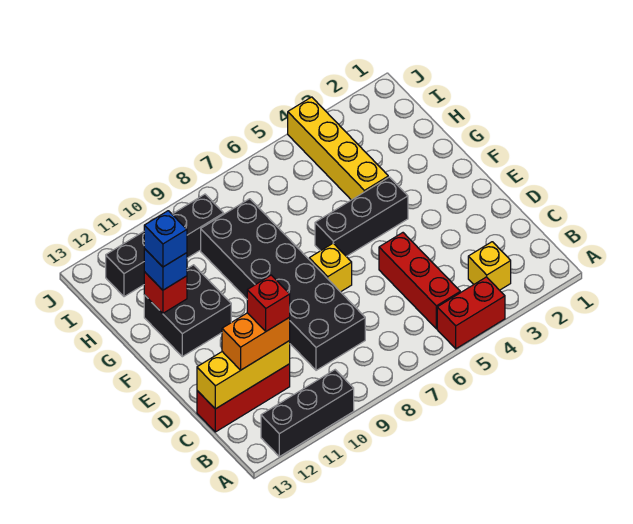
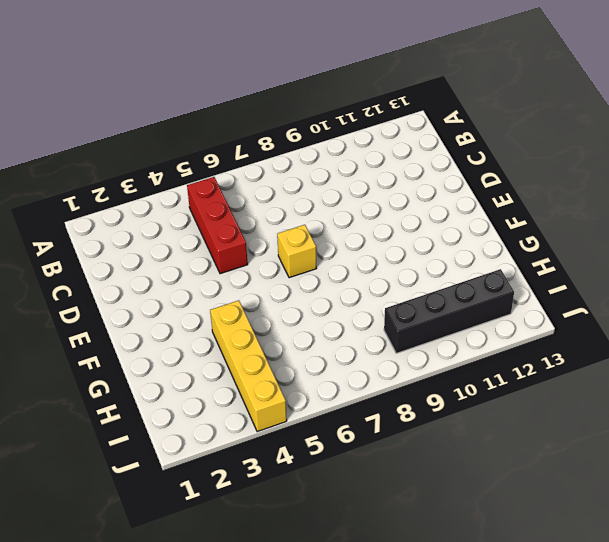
none -> red brick A4:A5 level 1
none -> black brick A10:A12 level 1
none -> yellow brick B3 level 1

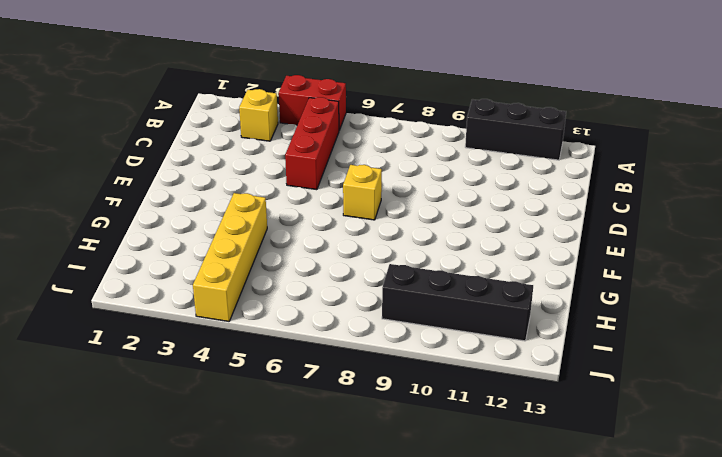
none -> black brick C8:H9 level 1
none -> red brick C11:C13 level 1
none -> black brick F4:F6 level 1

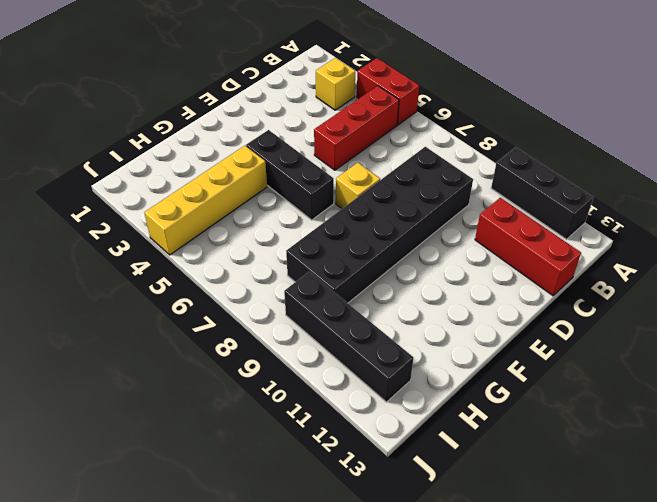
none -> black brick F11:G12 level 1
none -> yellow brick C11:C13 level 2
none -> red brick G12 level 2

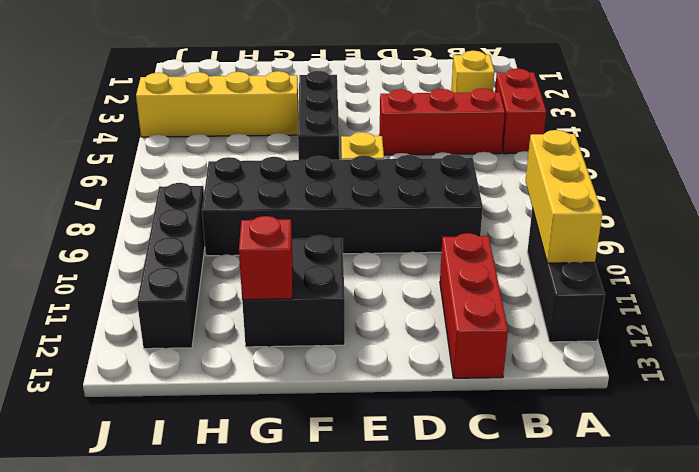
yellow brick A9:A11 level 2 -> yellow brick C11:C13 level 2
none -> orange brick C11:C12 level 3
none -> blue brick G12 level 3
none -> red brick C11 level 4

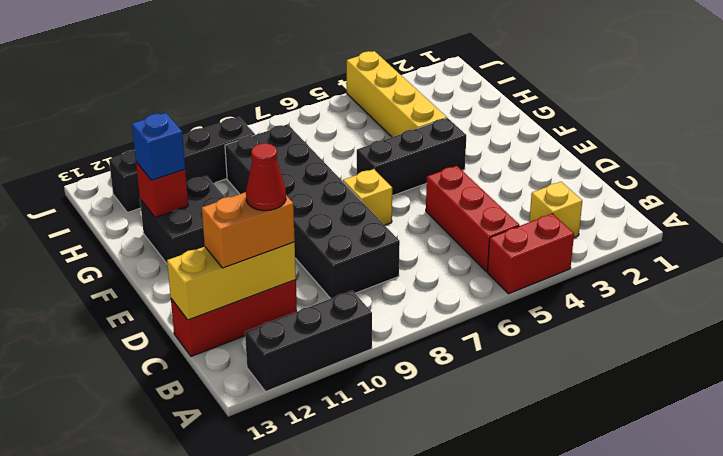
red cone C11 level 4 -> red brick C11 level 4
none -> blue brick G12 level 4

